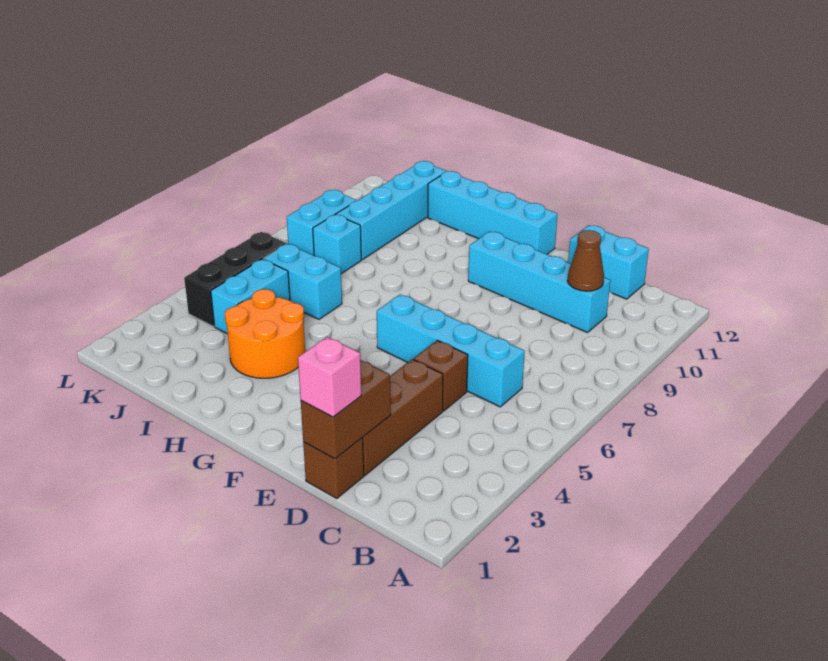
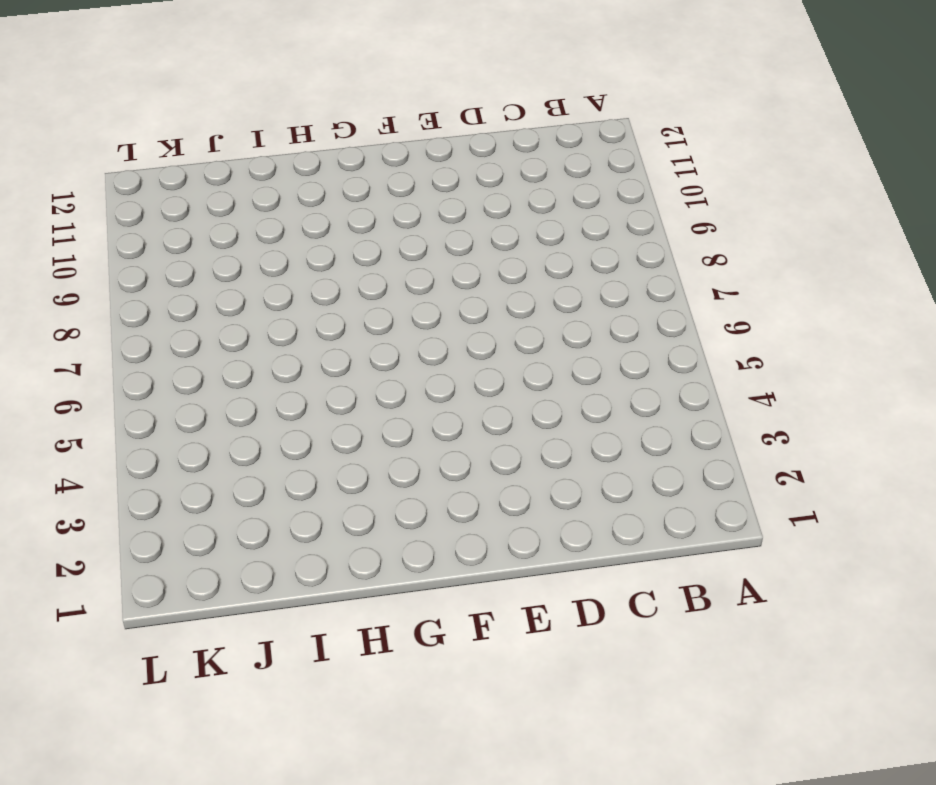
none -> cyan brick C6:F6 level 1
none -> cyan brick C10:F10 level 1
none -> cyan brick C12:D12 level 1

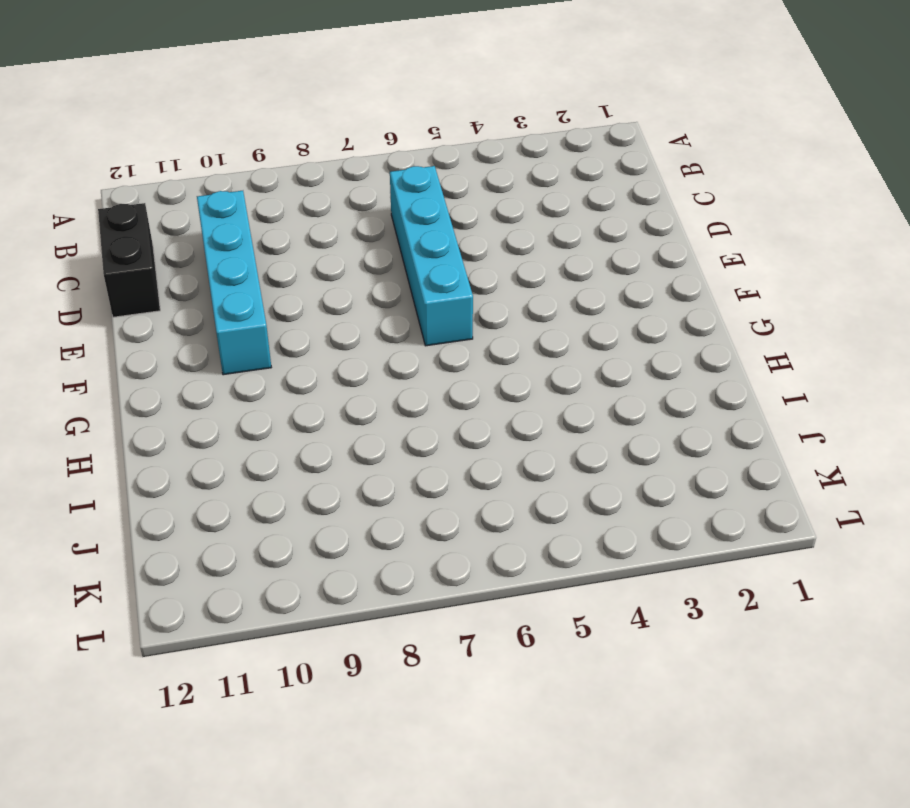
black brick C12:D12 level 1 -> cyan brick C12:D12 level 1
none -> brown brick D1 level 1
none -> brown brick D2:D4 level 1
none -> brown brick D5 level 1

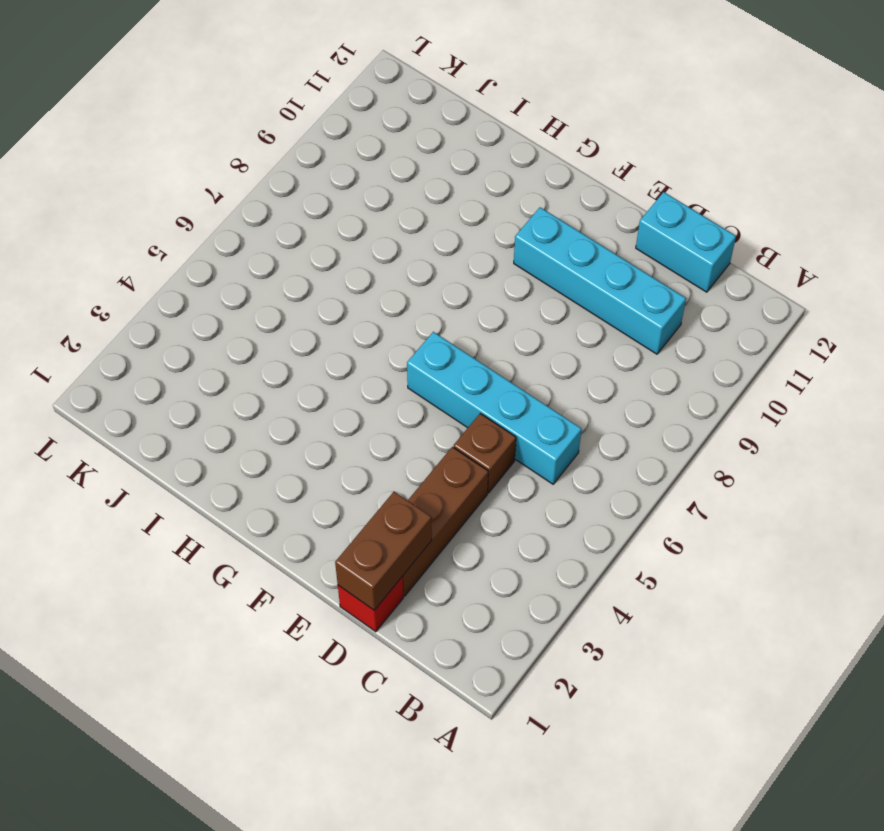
red brick D1 level 1 -> brown brick D1 level 1
none -> cyan brick F12:I12 level 1
none -> orange round brick H3:I4 level 1
none -> cyan brick I6:J6 level 1

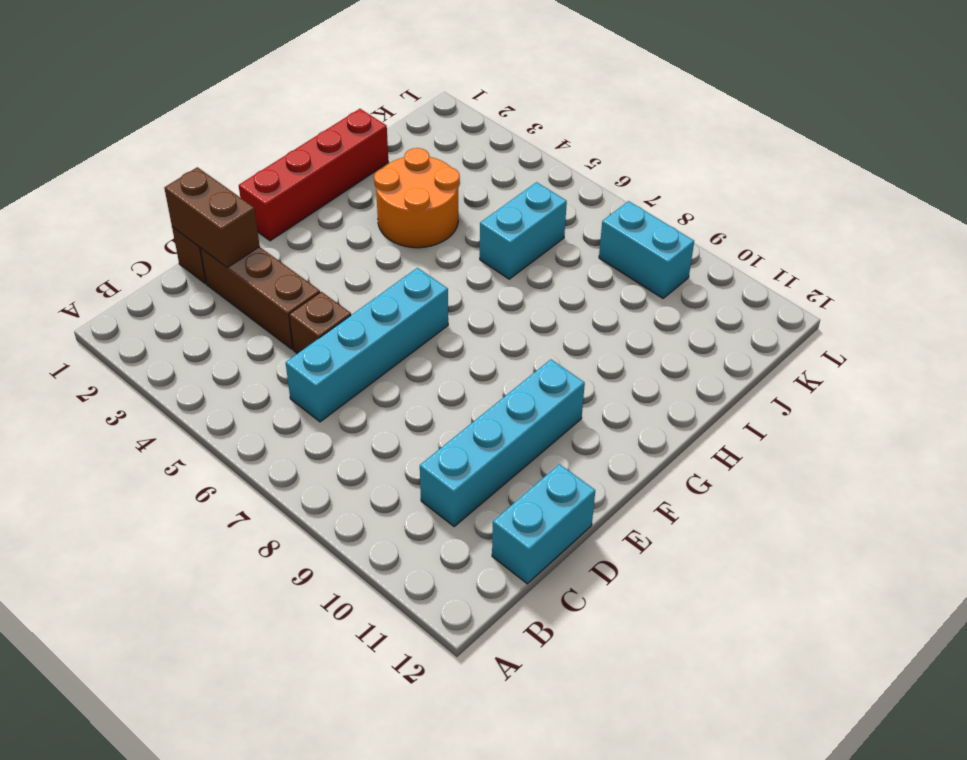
red brick F1:I1 level 1 -> none
none -> cyan brick F12:I12 level 1
none -> cyan brick J4:J5 level 1
none -> cyan brick J8 level 1

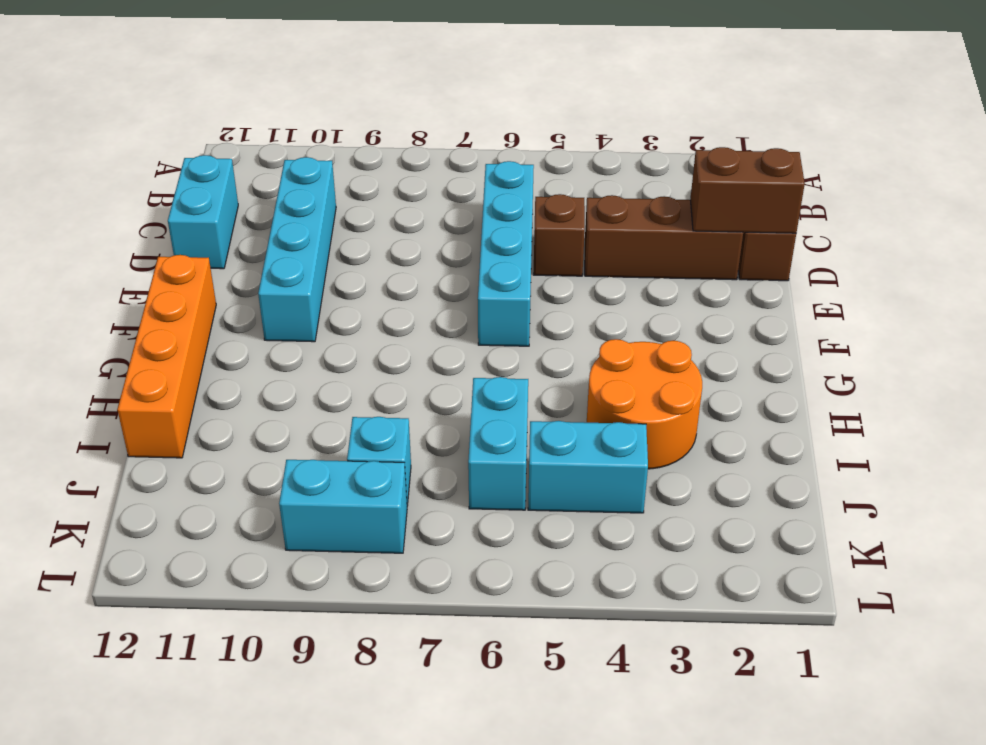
orange brick F12:I12 level 1 -> cyan brick F12:I12 level 1
none -> cyan brick J9:J12 level 1
none -> black brick K4:K6 level 1
none -> brown cone C10 level 2

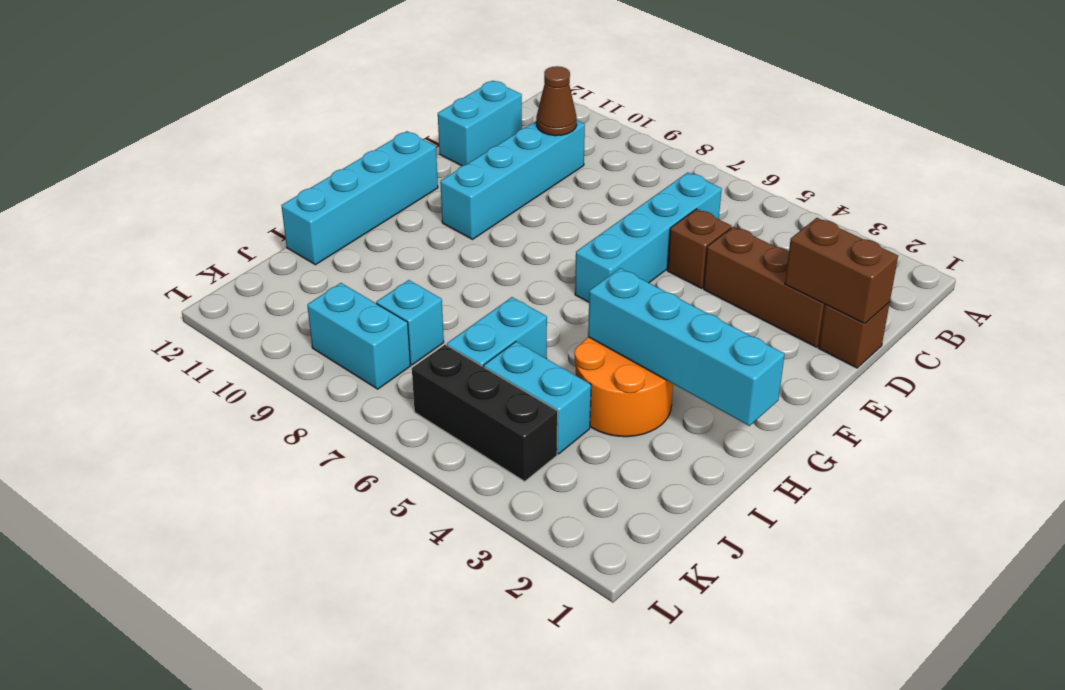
cyan brick H1:H4 level 2 -> cyan brick J9:J12 level 1
none -> pink brick D1 level 3

